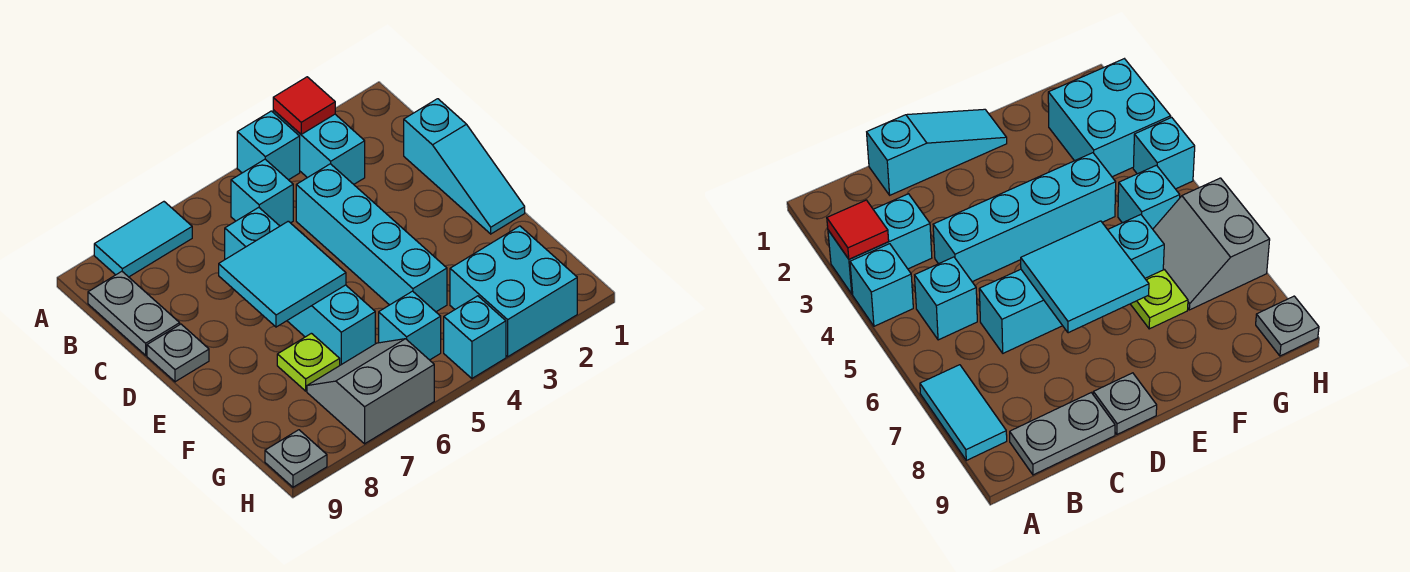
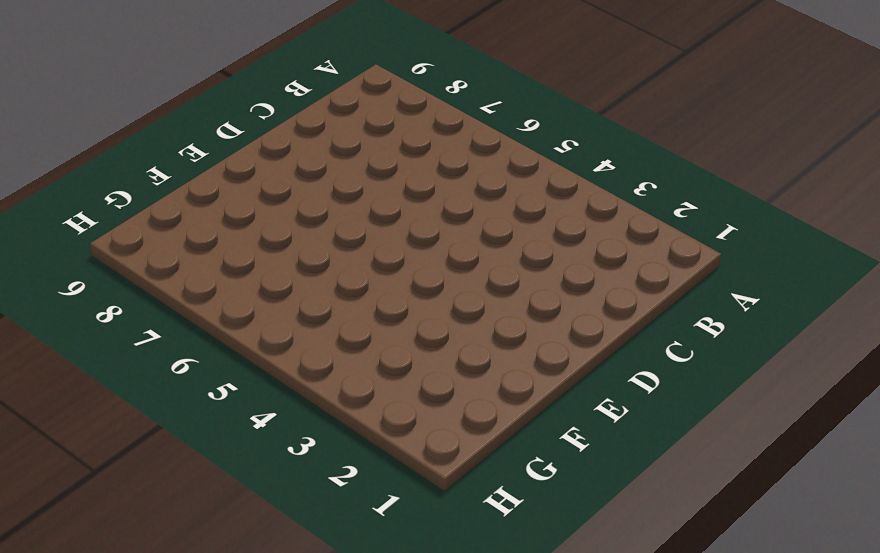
none -> cyan brick A3:B3 level 1
none -> cyan brick A4 level 1
none -> cyan tile A7:A8 level 1

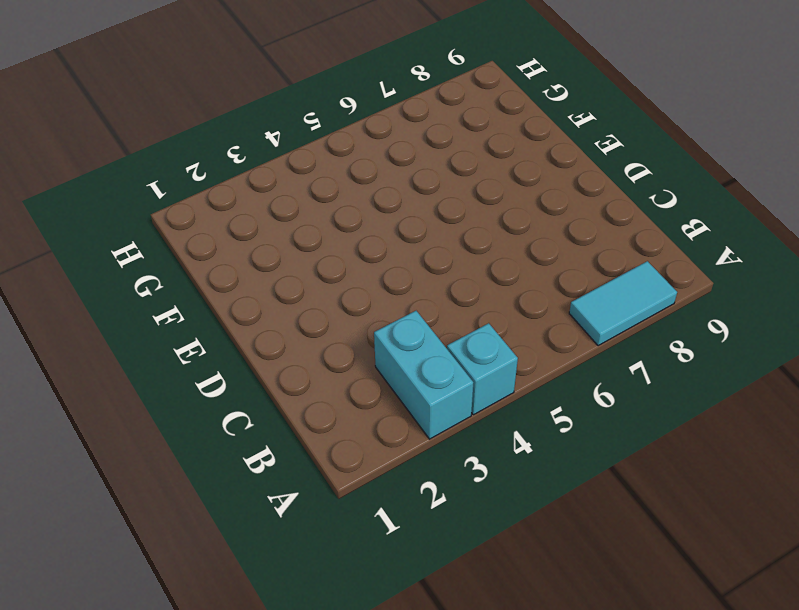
none -> cyan brick B5 level 1
none -> grey plate B9:C9 level 1
none -> cyan slope C1:E1 level 1 top C

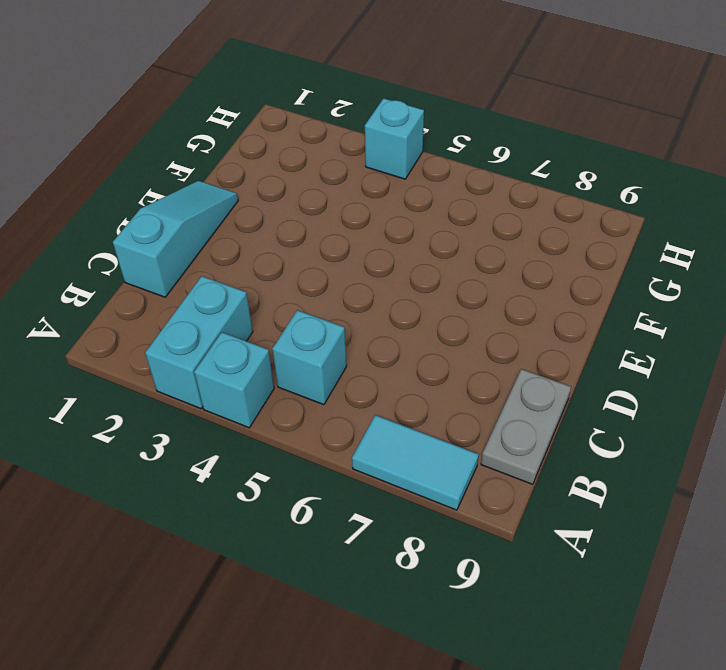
none -> cyan brick C4:F4 level 1
none -> cyan brick C6:F6 level 1
none -> grey plate D9 level 1

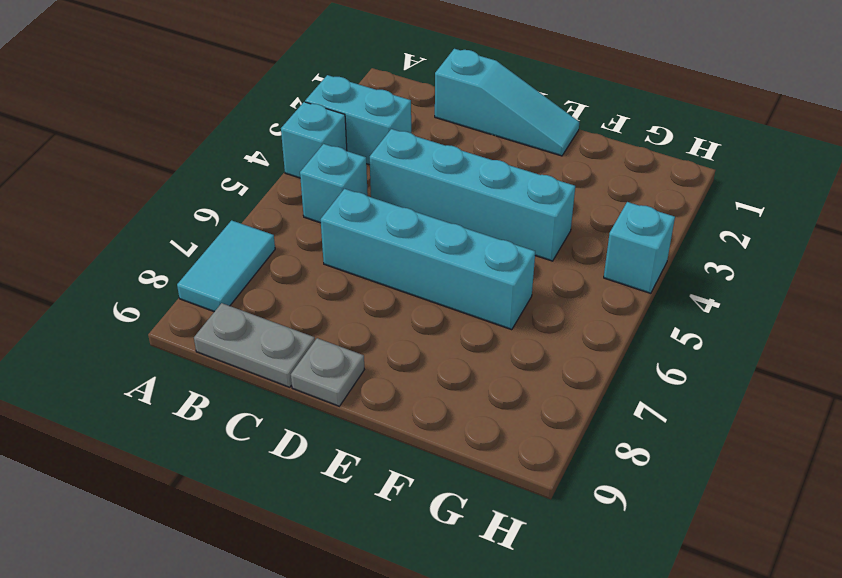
none -> lime plate F7 level 1
none -> cyan brick G2:H3 level 1
none -> cyan brick G5 level 1

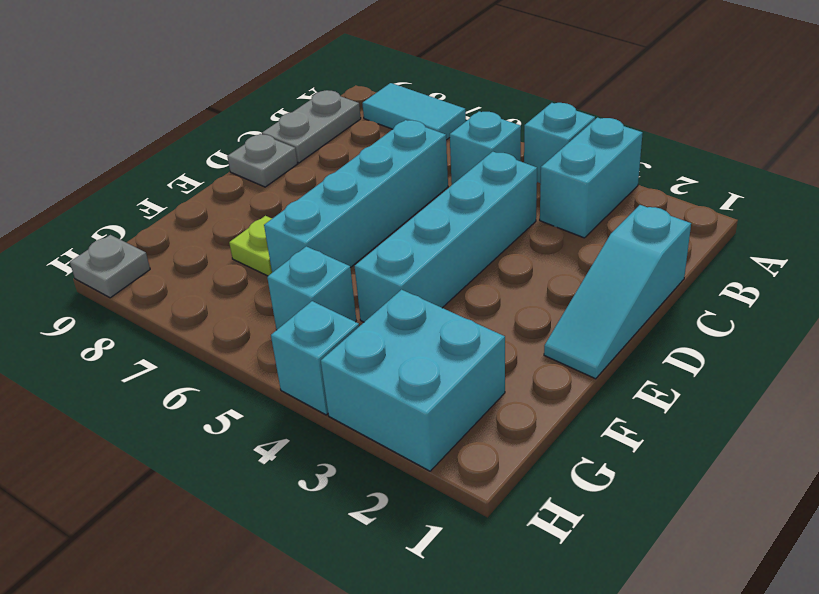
none -> grey slope G6:H7 level 1 top H
none -> red tile A3 level 2
none -> cyan tile D6:E7 level 2

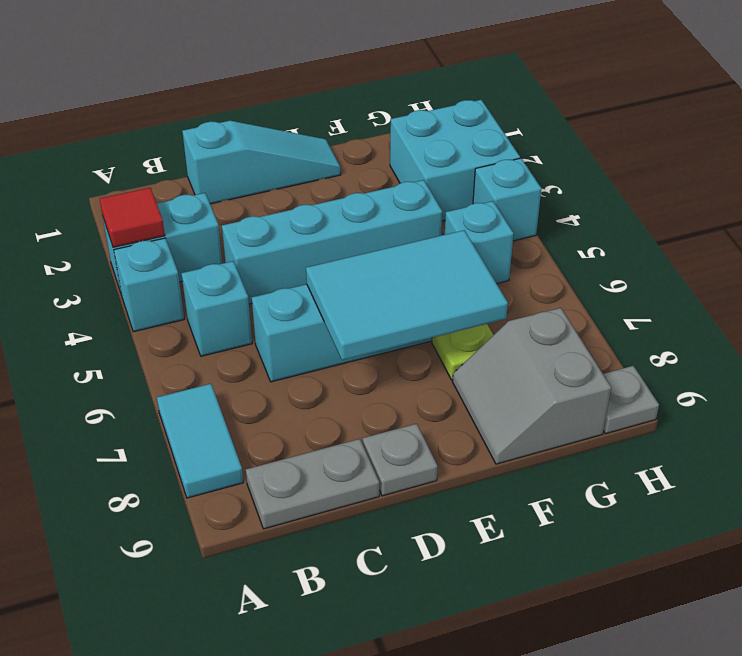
cyan tile D6:F7 level 2 -> cyan tile D6:E7 level 2
grey slope F8:G9 level 1 top G -> grey slope G6:H7 level 1 top H

